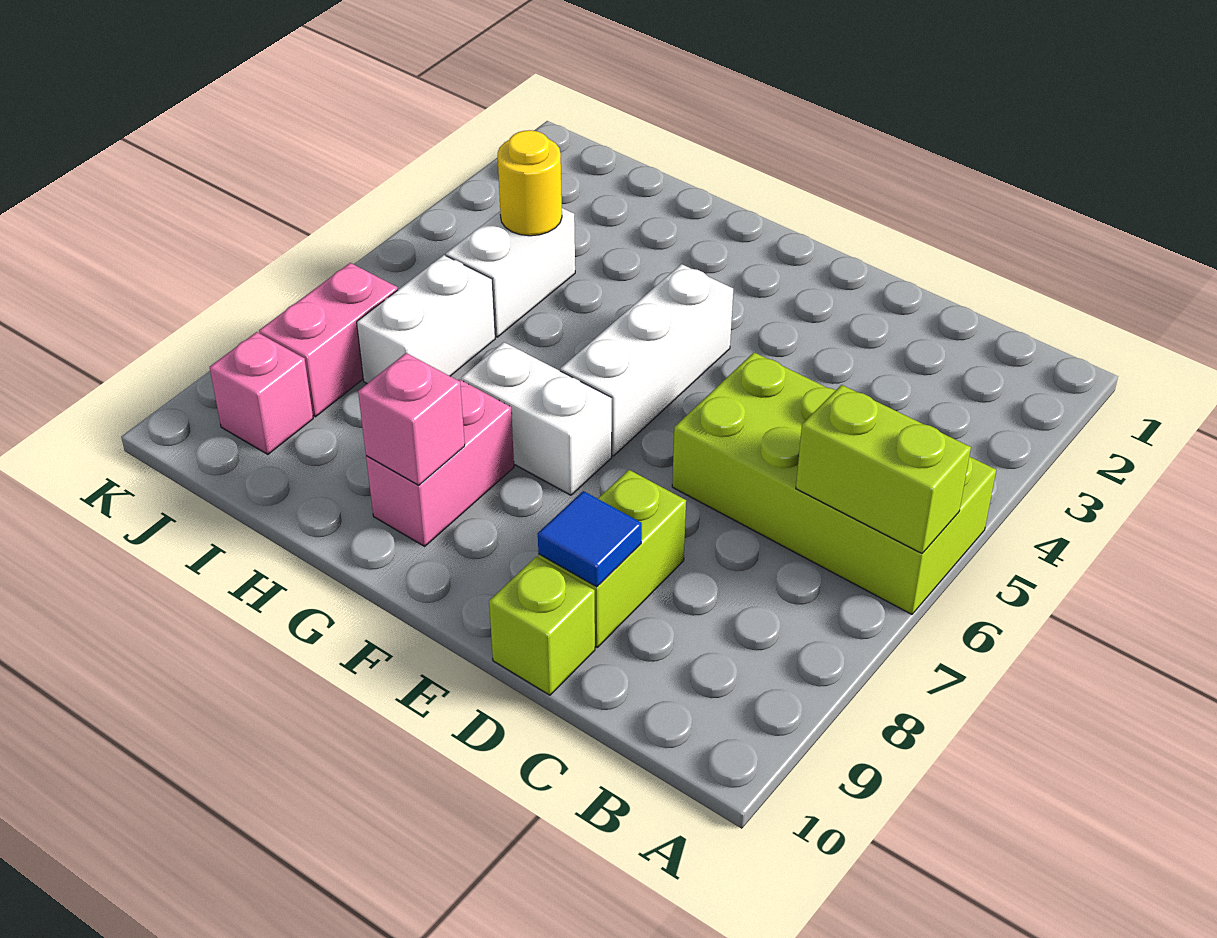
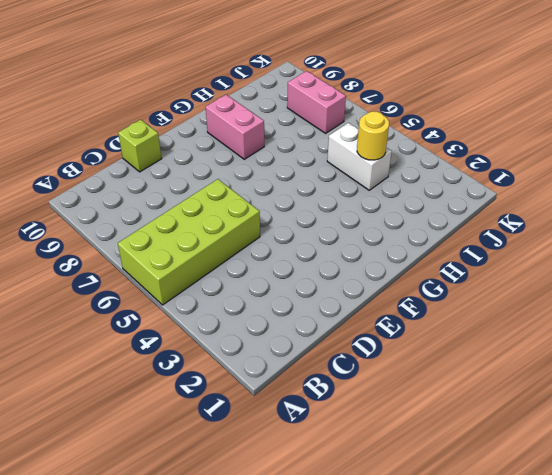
none -> lime brick D8:D9 level 1
none -> white brick F4:F6 level 1
none -> white brick F7:G7 level 1

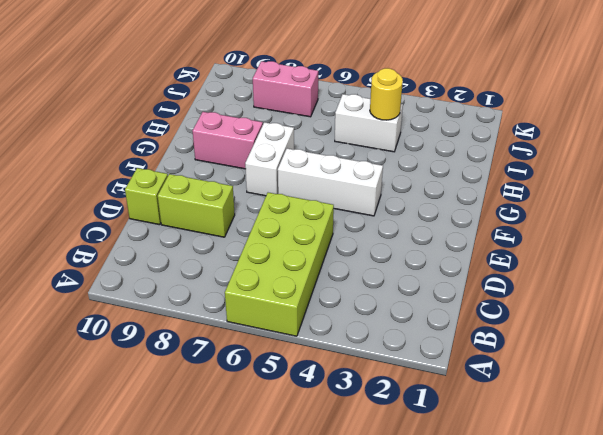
none -> white brick I6:I7 level 1
none -> pink brick J9 level 1
none -> lime brick A6:B6 level 2

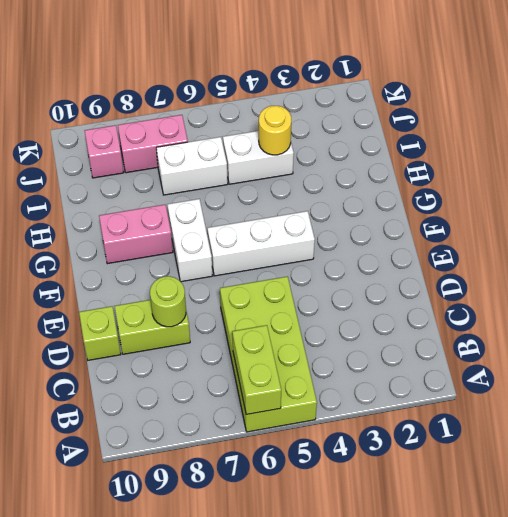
lime round brick D8 level 2 -> none
none -> blue tile D9 level 2
none -> pink brick G9 level 2

